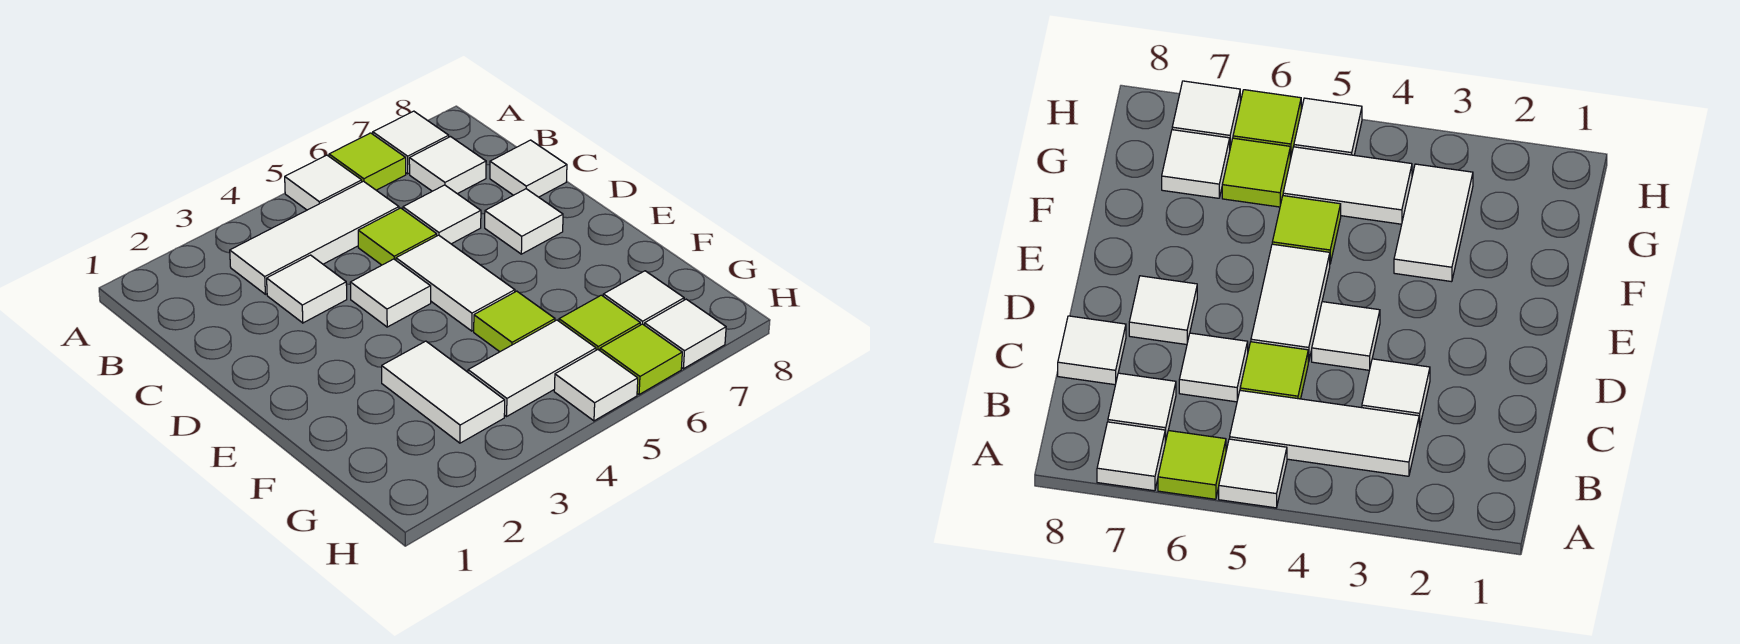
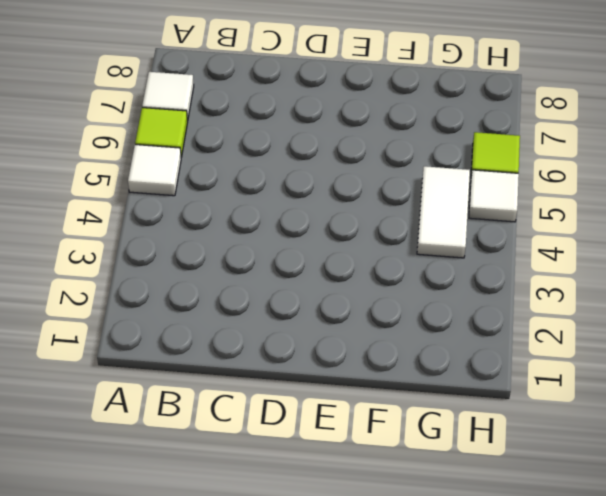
none -> white tile B3:B5 level 1
none -> white tile B7 level 1
none -> white tile C3 level 1

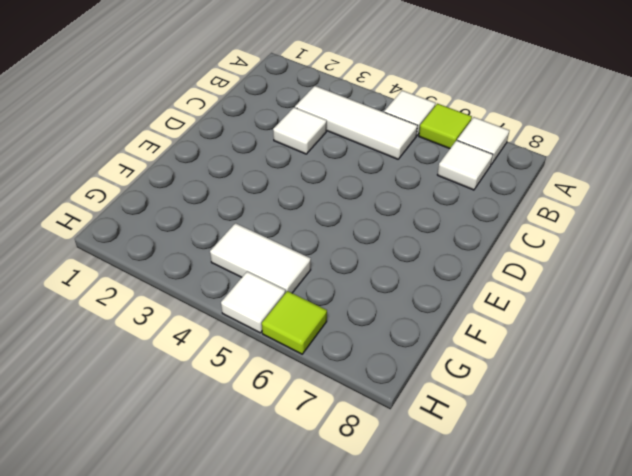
none -> lime tile C5 level 1
none -> white tile C6 level 1
none -> white tile C8 level 1

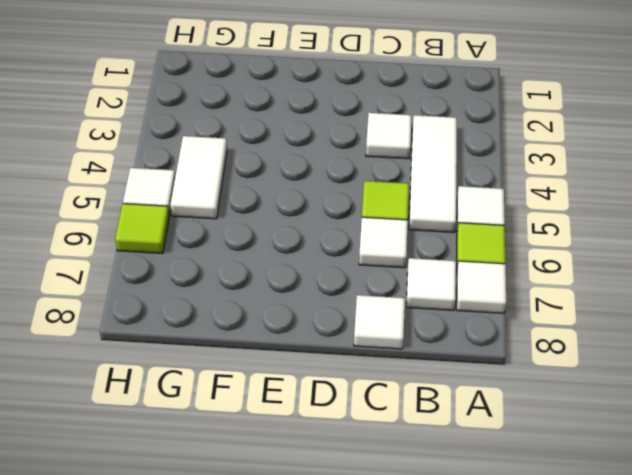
none -> white tile D4 level 1
none -> white tile D5:E5 level 1
none -> white tile D7 level 1

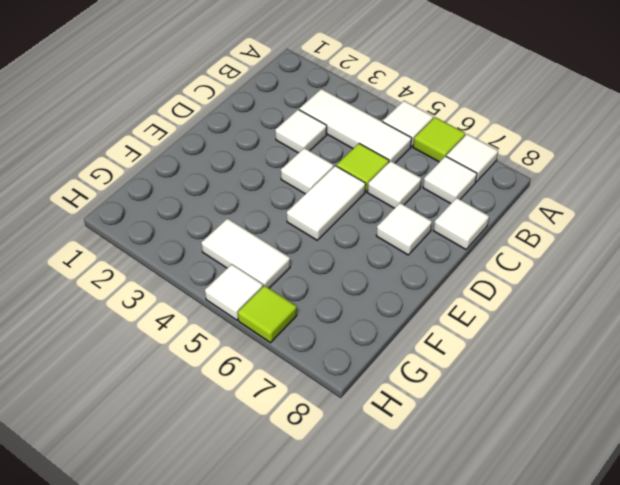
none -> white tile F3:G3 level 1
none -> lime tile F5 level 1
none -> lime tile G6 level 1

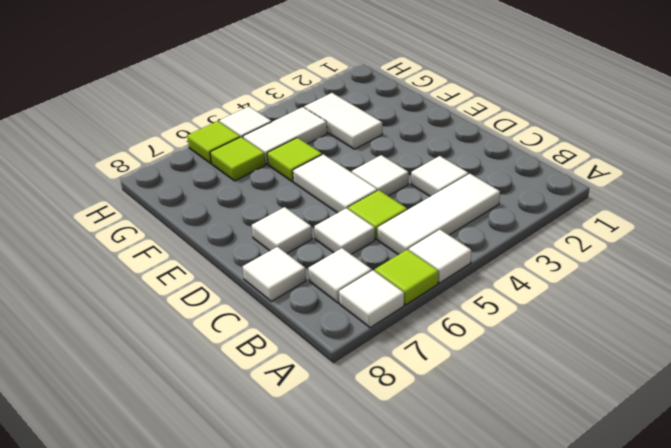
none -> white tile G7 level 1
none -> white tile H7 level 1

